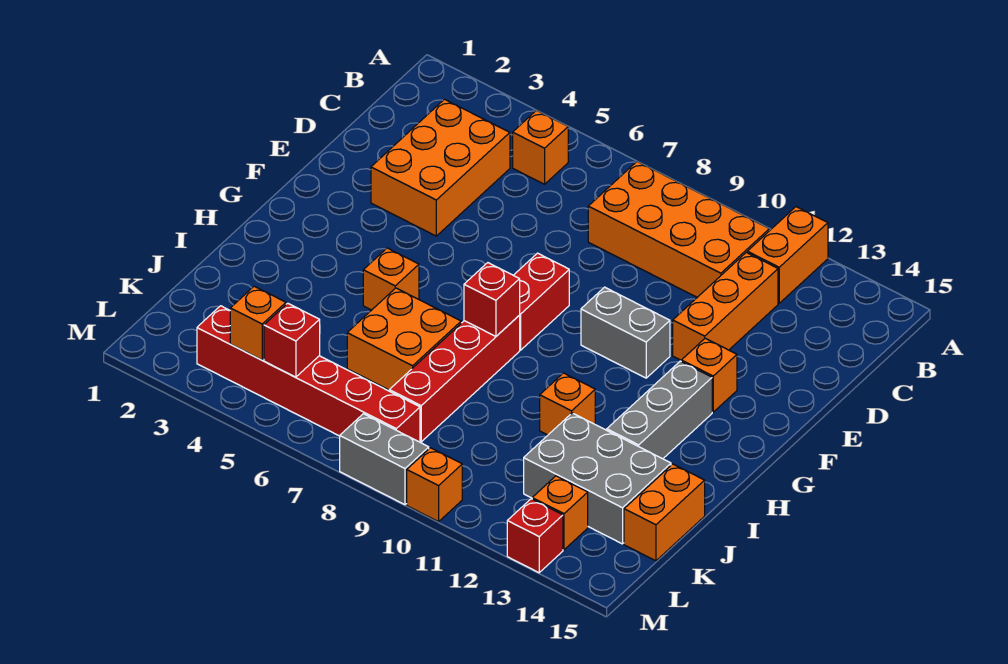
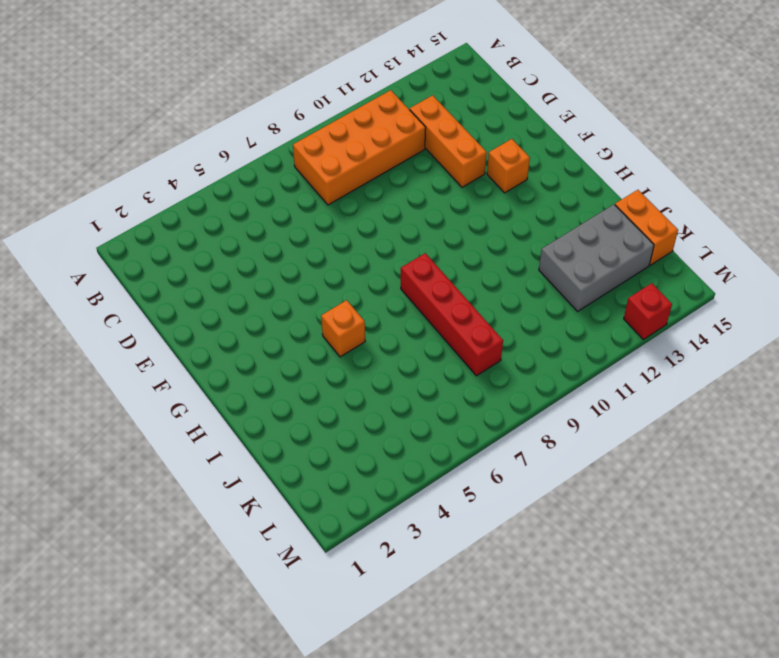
none -> orange brick A12:B12 level 1
none -> orange brick B5 level 1
none -> orange brick C3:E4 level 1

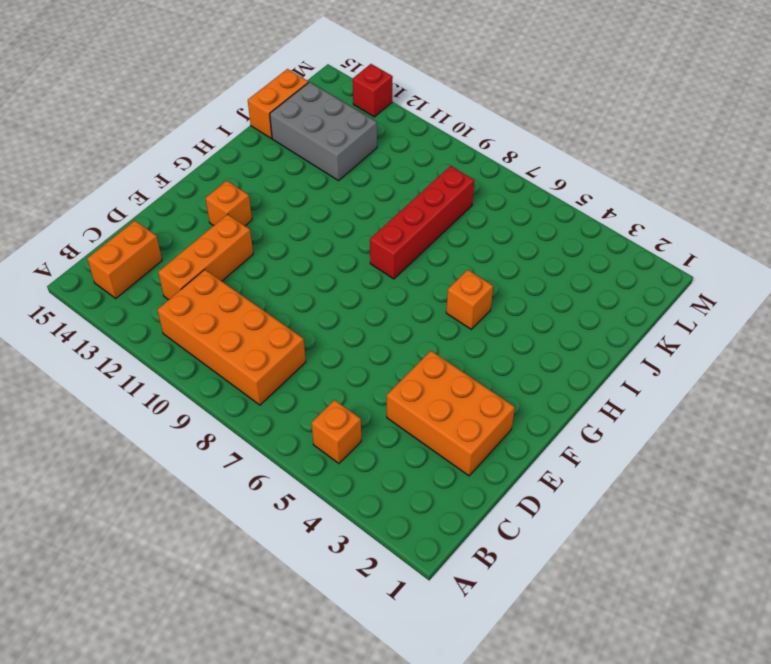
orange brick B14:C14 level 1 -> orange brick A12:B12 level 1
orange brick D2:E4 level 1 -> orange brick C3:E4 level 1
none -> red brick F8:G8 level 1
none -> grey brick F10:F11 level 1
none -> grey brick G13:I13 level 1

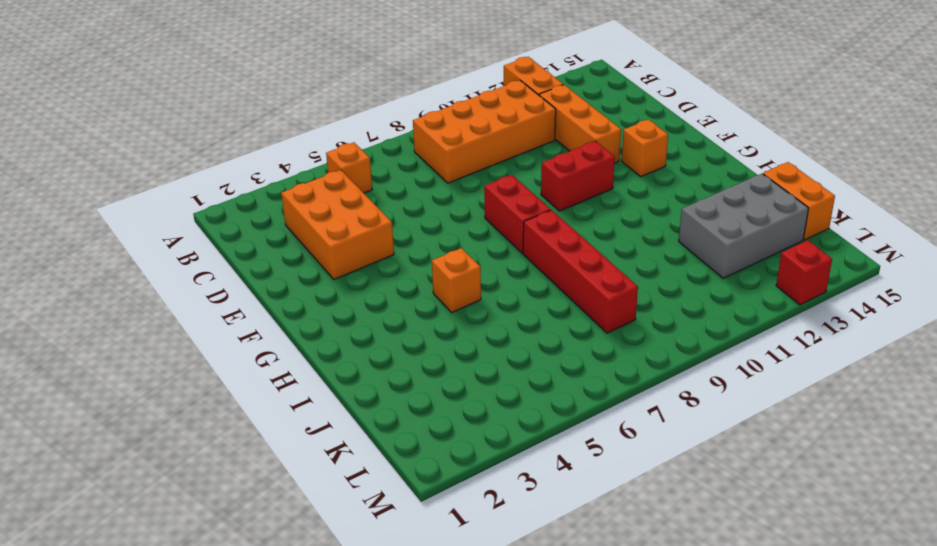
red brick F10:F11 level 1 -> grey brick F10:F11 level 1
none -> grey brick G13:I13 level 1
none -> orange brick I6:J7 level 1
none -> orange brick I11 level 1

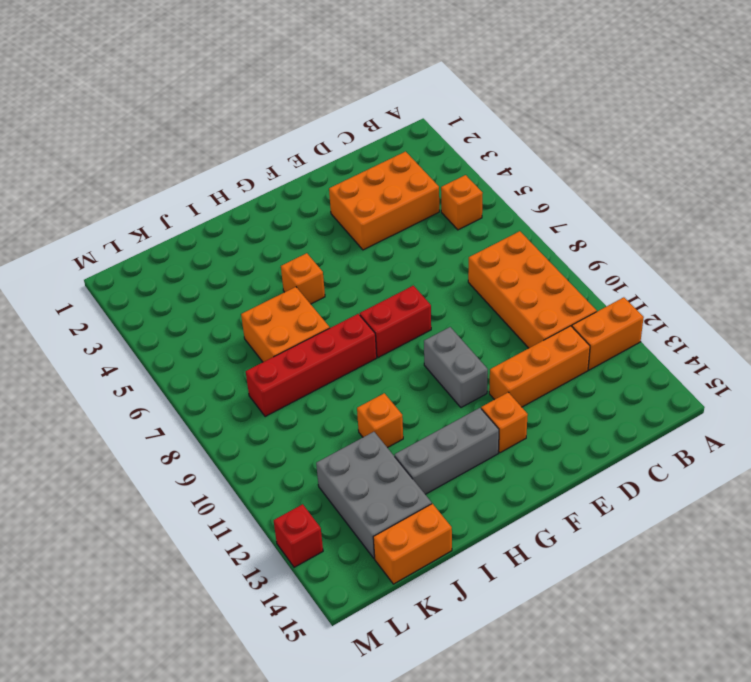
none -> red brick L3:L8 level 1
none -> orange brick L13 level 1
none -> grey brick M8:M9 level 1

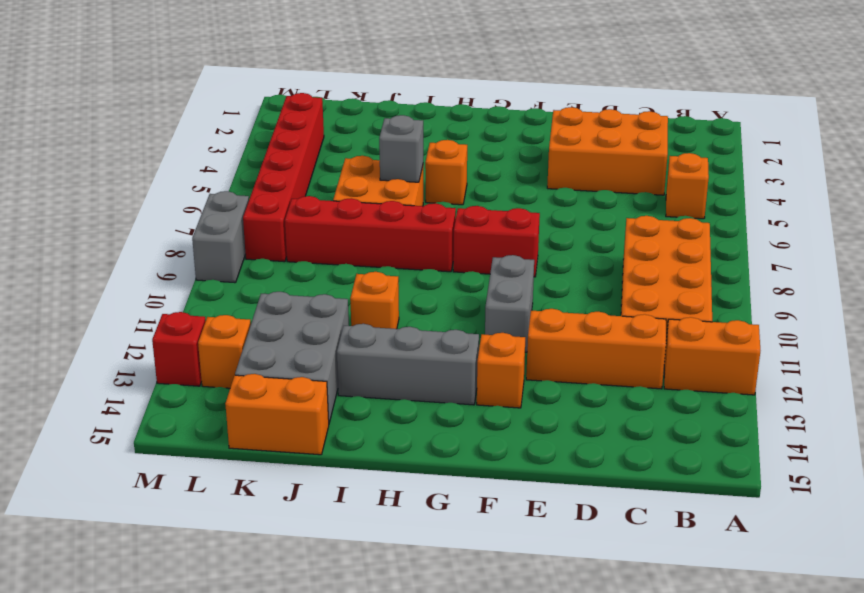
grey brick I6 level 2 -> none
none -> orange brick M10 level 1
none -> red brick H8 level 2
none -> orange brick L4 level 2

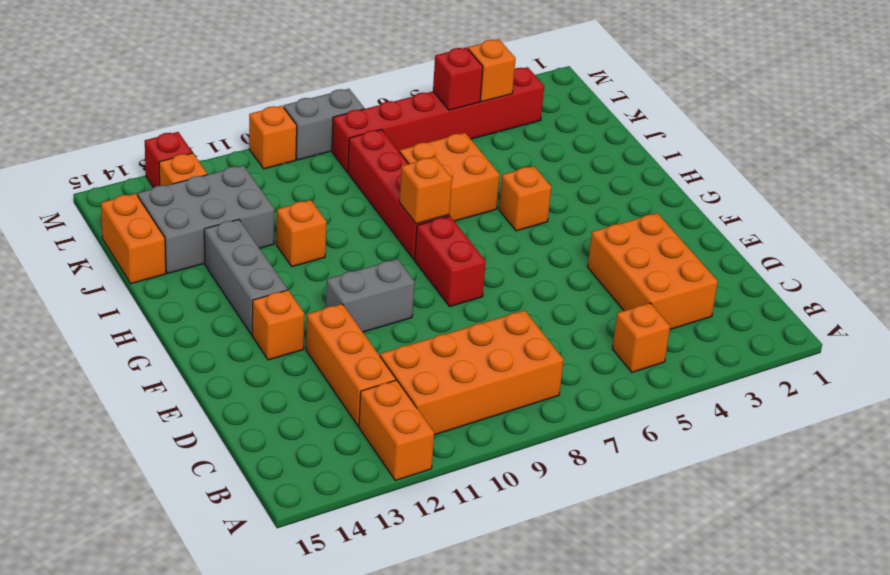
orange brick H8 level 2 -> red brick H8 level 2

